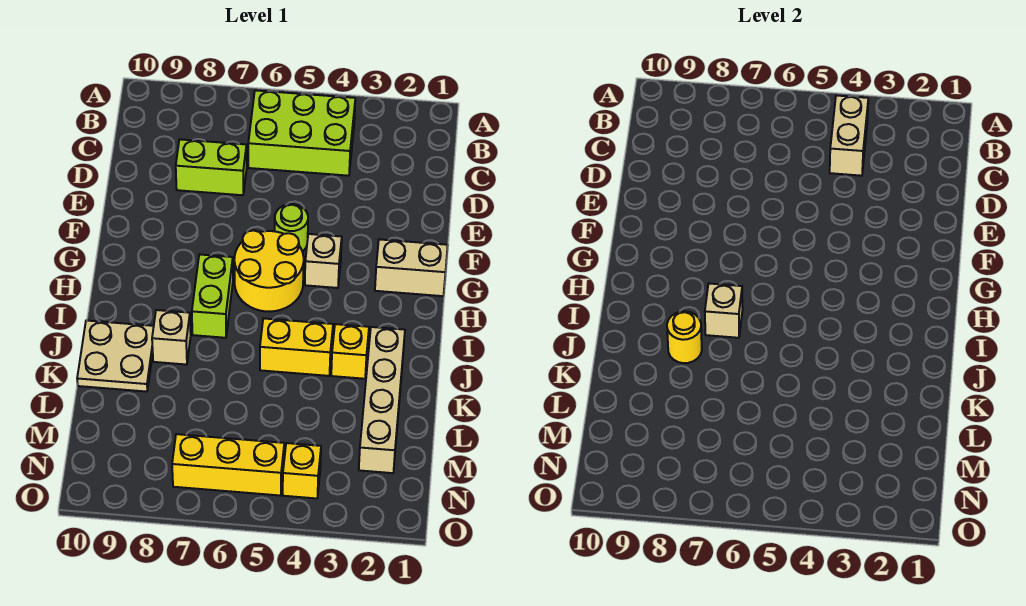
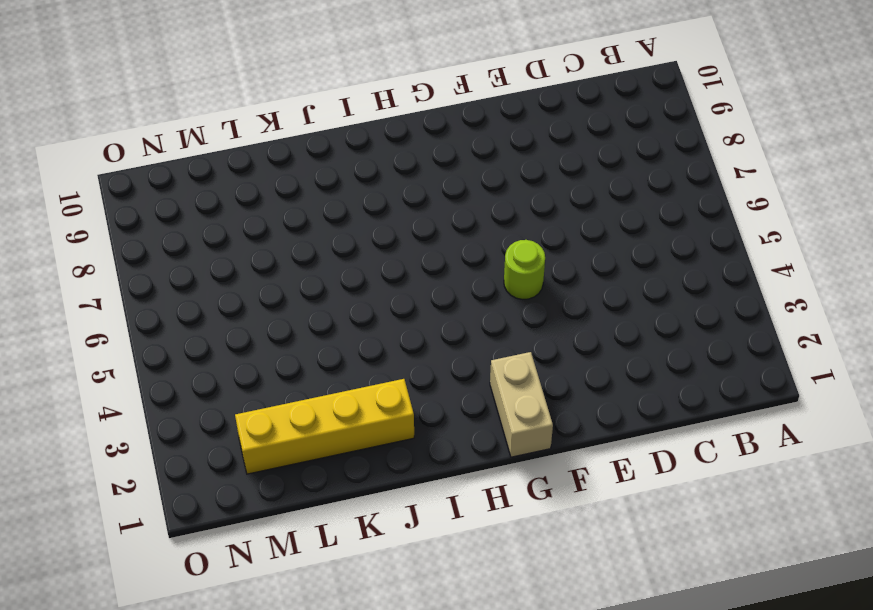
yellow brick J2:M2 level 1 -> tan brick J2:M2 level 1
none -> lime brick B4:C6 level 1
none -> lime brick D7:D8 level 1
none -> tan brick G4 level 1

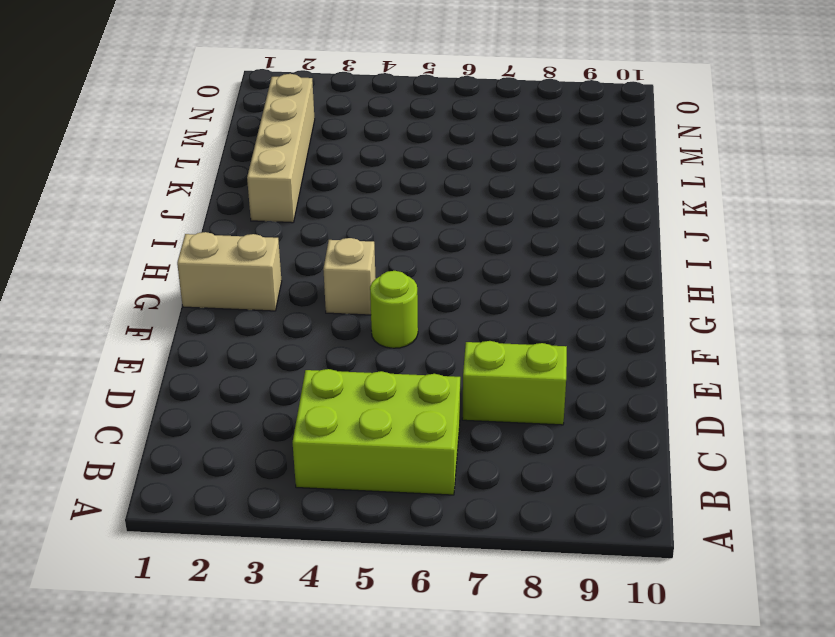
none -> yellow round brick G5:H6 level 1
none -> lime brick H7:I7 level 1
none -> yellow brick J3 level 1

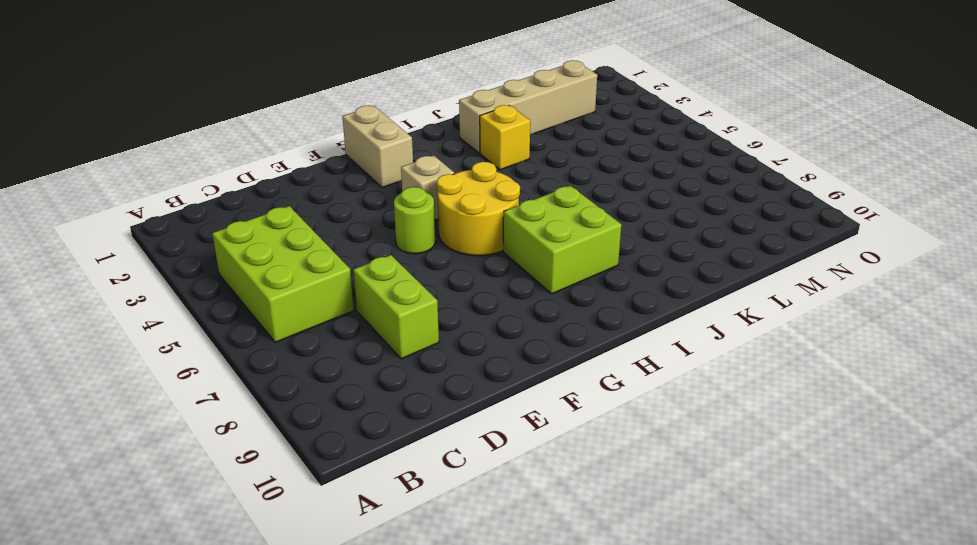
lime brick H7:I8 level 1 -> lime brick H7:I7 level 1
none -> yellow brick J4:J5 level 1
none -> tan brick J8 level 1
none -> tan plate J9:K10 level 1

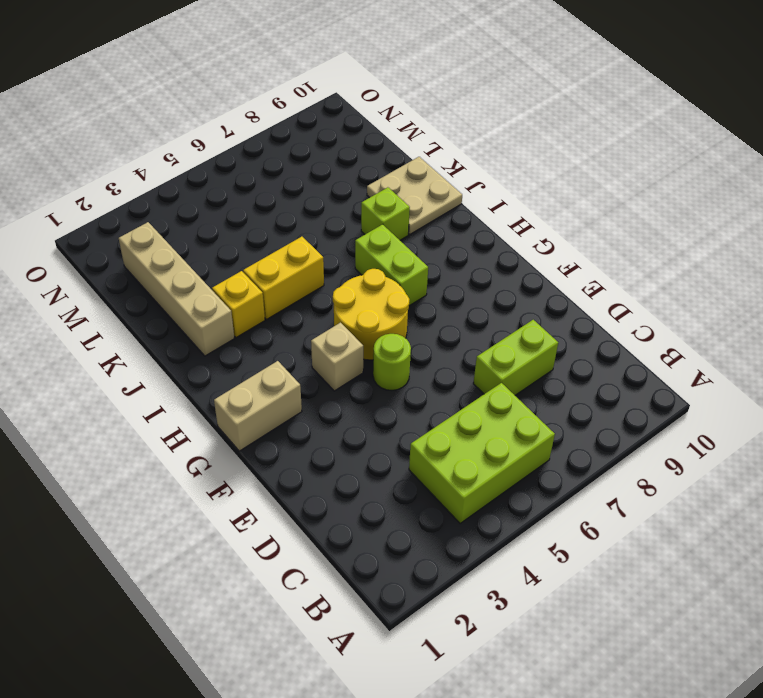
lime brick J8 level 1 -> tan brick J8 level 1
none -> yellow brick N4 level 1
none -> yellow brick N5:N7 level 1
none -> tan brick B4:C4 level 2

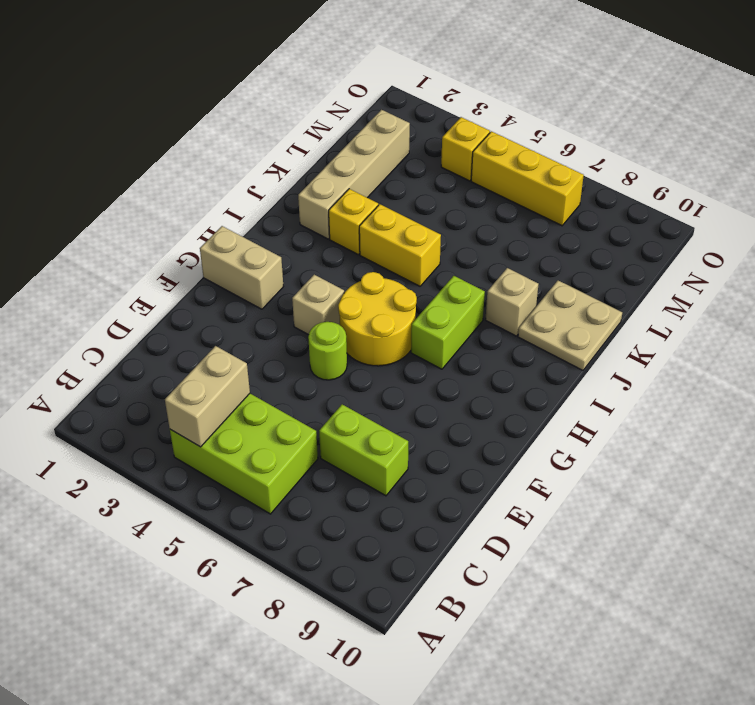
none -> tan brick I7 level 2
none -> yellow round brick J8 level 2

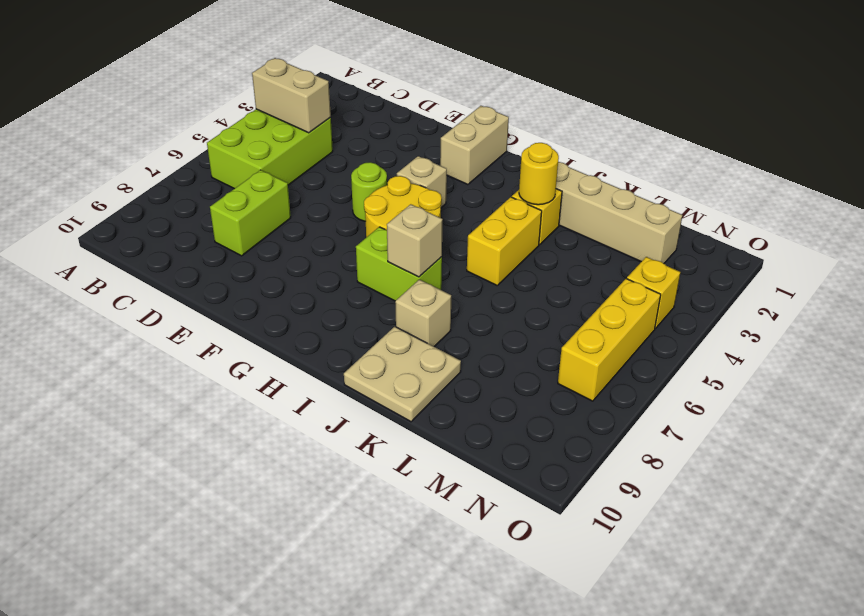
yellow round brick J3 level 2 -> yellow round brick J8 level 2

